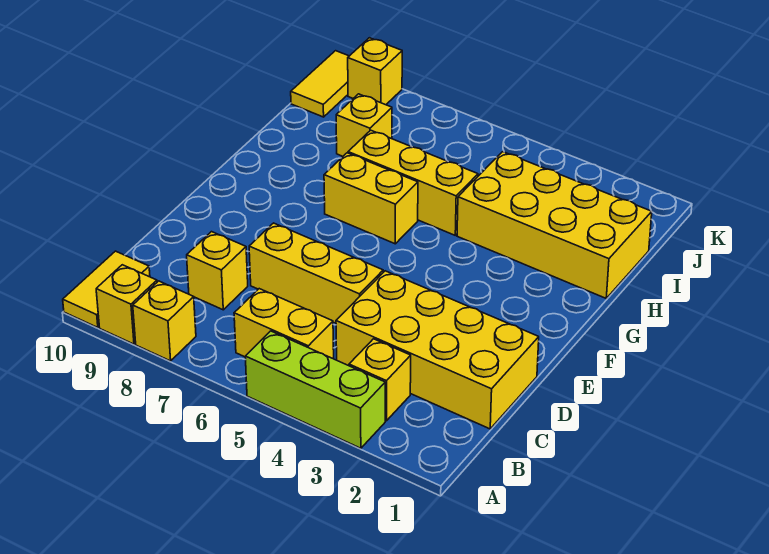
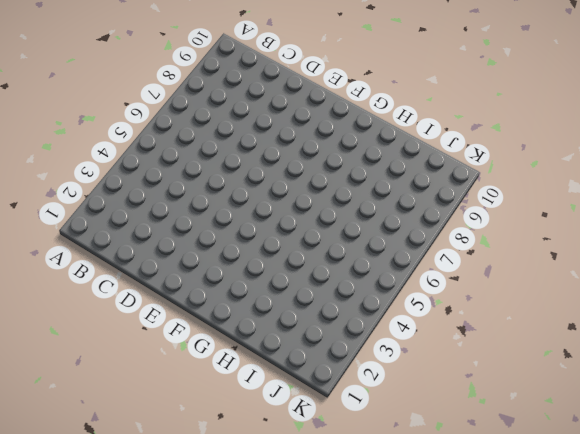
none -> lime brick A3:A5 level 1
none -> yellow brick A8 level 1
none -> yellow brick A9 level 1

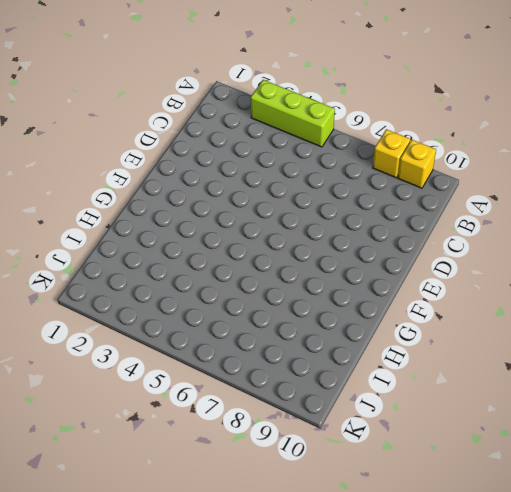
none -> yellow tile A10:B10 level 1
none -> yellow brick B3 level 1
none -> yellow brick B5:B6 level 1

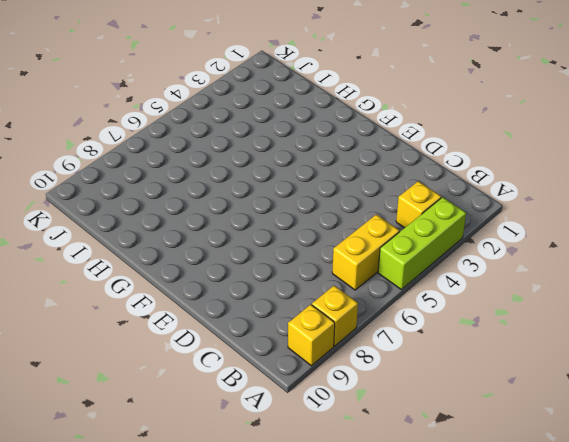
none -> yellow tile A10:B10 level 1
none -> yellow brick C1:D4 level 1
none -> yellow brick C8 level 1

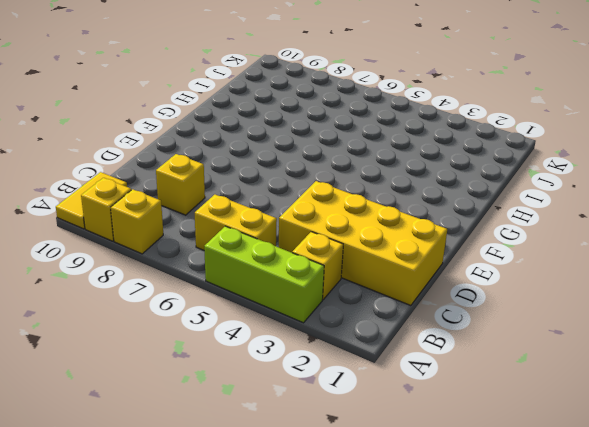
none -> yellow brick D5:D7 level 1
none -> yellow brick G6:G7 level 1
none -> yellow brick H1:I4 level 1

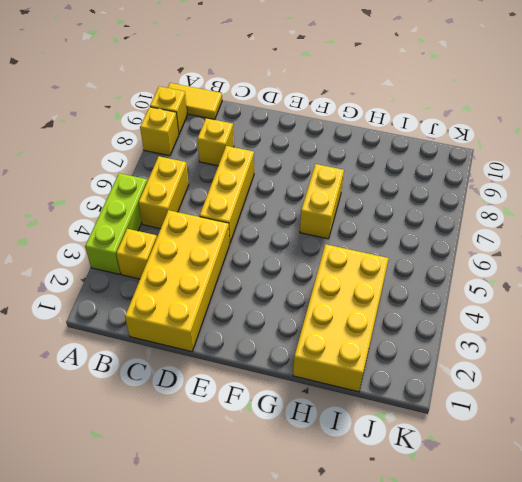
none -> yellow brick H5:H7 level 1
none -> yellow brick I8 level 1
none -> yellow tile J10:K10 level 1

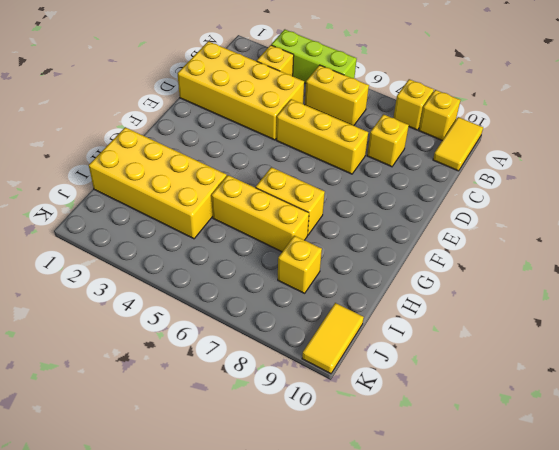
none -> yellow brick K9 level 1

